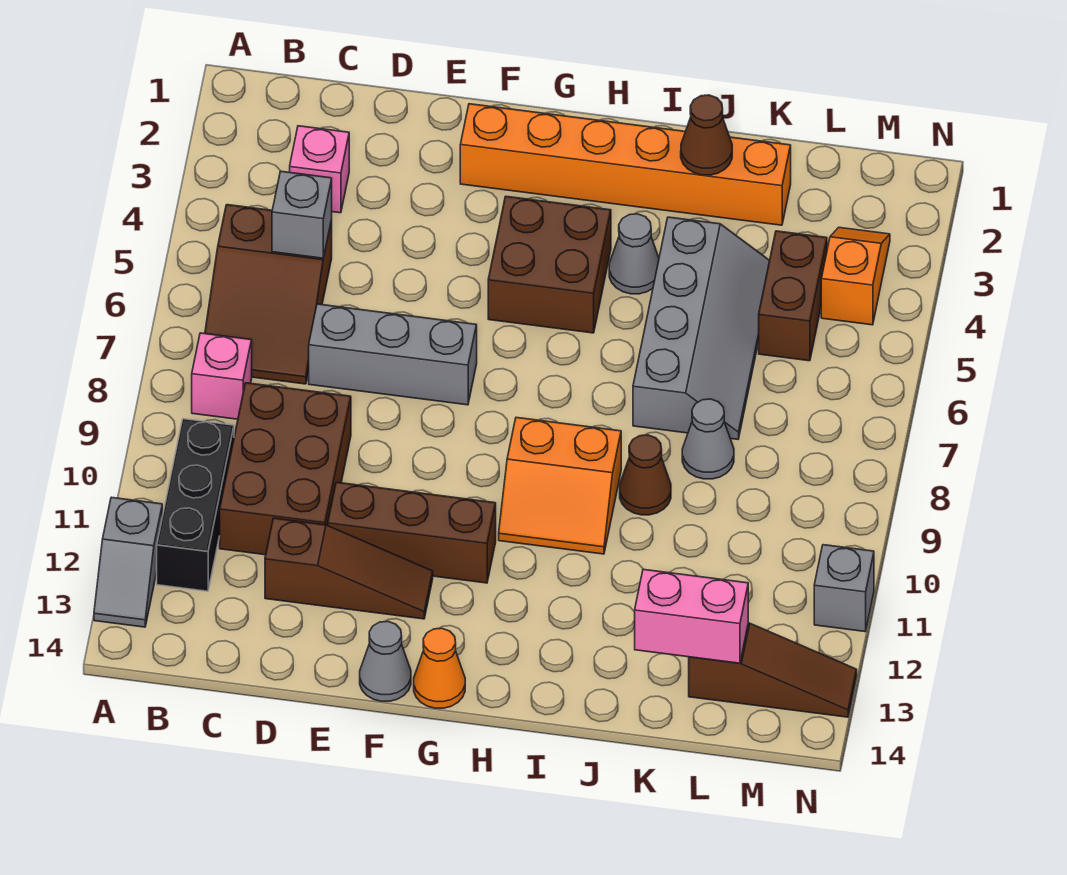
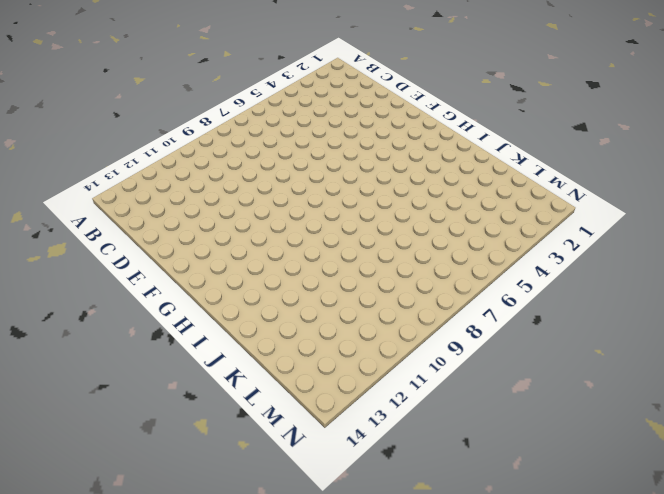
none -> grey slope A12:A13 level 1 top 12
none -> brown slope B5:C7 level 1 top 5
none -> pink brick B8 level 1

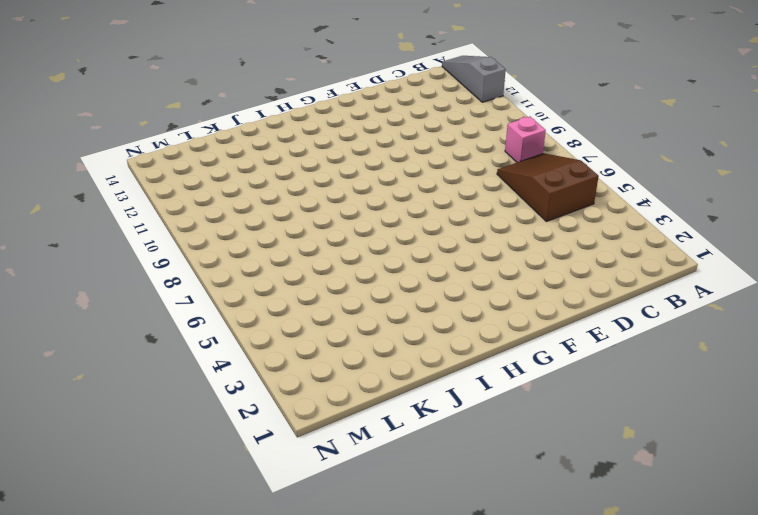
grey slope A12:A14 level 1 top 12 -> grey slope A12:A13 level 1 top 12
none -> black brick B10:B12 level 1
none -> pink brick C3 level 1
none -> brown brick C9:D11 level 1

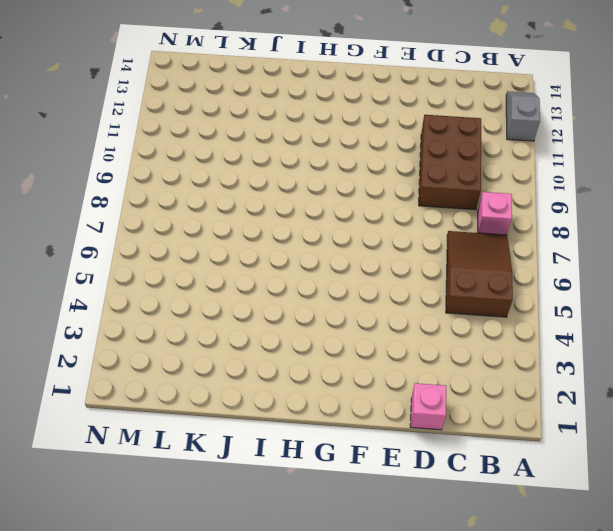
pink brick D1 level 1 -> pink brick C3 level 1
none -> black brick B10:B12 level 1
none -> grey brick D7:F7 level 1
none -> brown slope D12:F12 level 1 top D

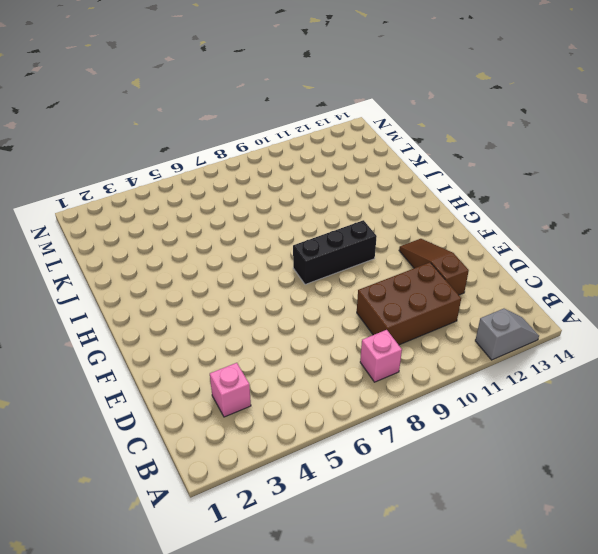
black brick G8:G10 level 1 -> black brick B10:B12 level 1
none -> brown slope B5:C7 level 1 top 5
none -> grey brick D7:F7 level 1
none -> brown brick E11:G11 level 1

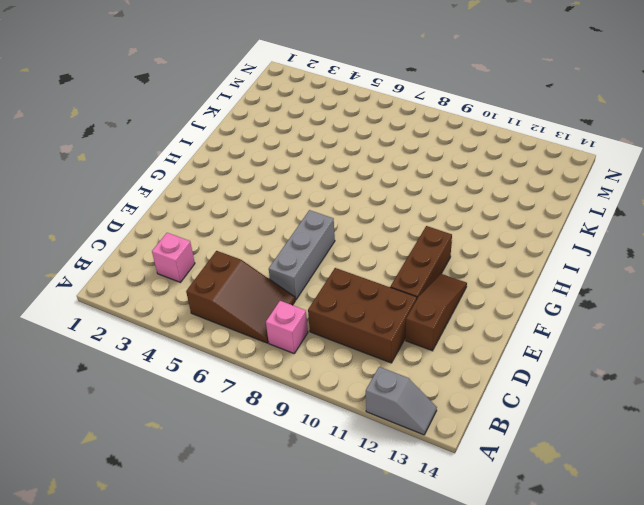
none -> black brick B10:B12 level 1
none -> orange brick F2:K2 level 1
none -> grey cone F14 level 1

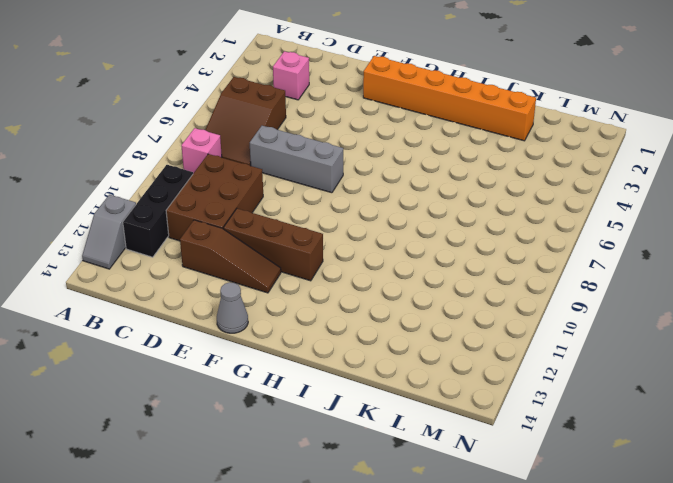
none -> brown brick G4:H5 level 1
none -> orange cone G14 level 1
none -> orange slope H9:I10 level 1 top 9

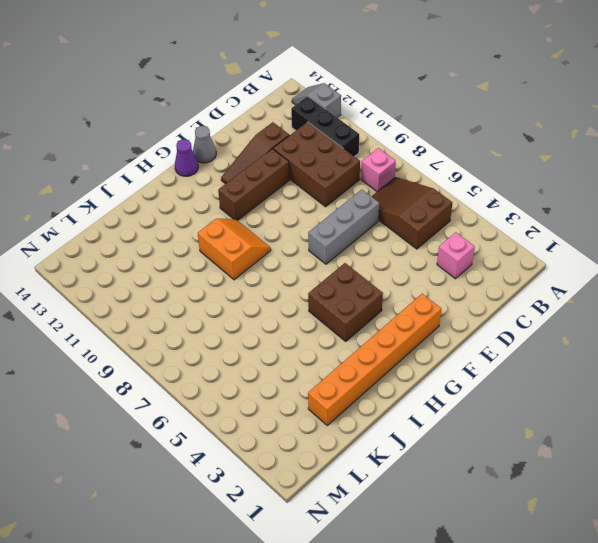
purple cone G14 level 1 -> orange cone G14 level 1
orange slope H9:I10 level 1 top I -> orange slope H9:I10 level 1 top 9
none -> grey cone I4 level 1
none -> grey slope J4:K7 level 1 top J
none -> brown cone J9 level 1

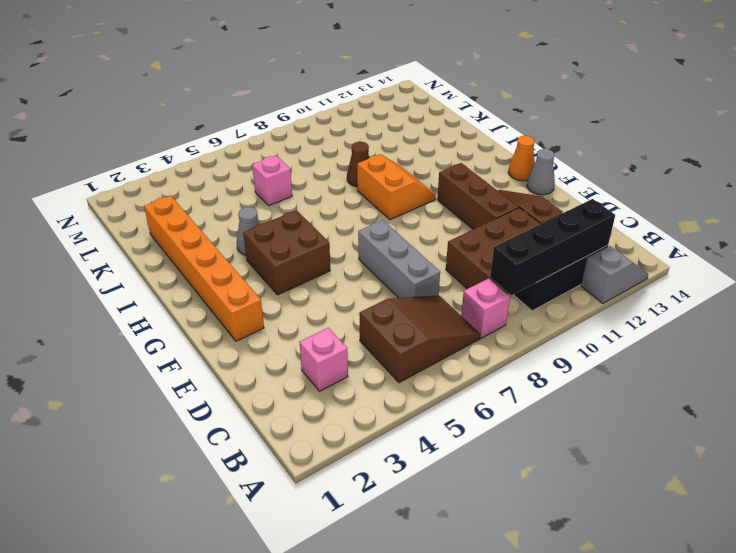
black brick B9:B12 level 2 -> none
pink brick K6 level 1 -> grey slope J4:K7 level 1 top J
none -> grey cone K8 level 1
none -> brown brick L4:L5 level 1
none -> brown slope L13:N13 level 1 top L

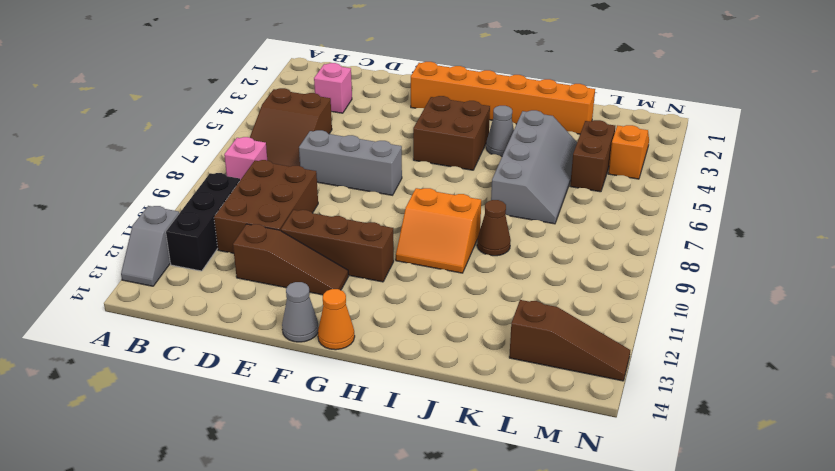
none -> grey cone K8 level 1
none -> grey brick N11 level 1
none -> grey brick C5 level 2

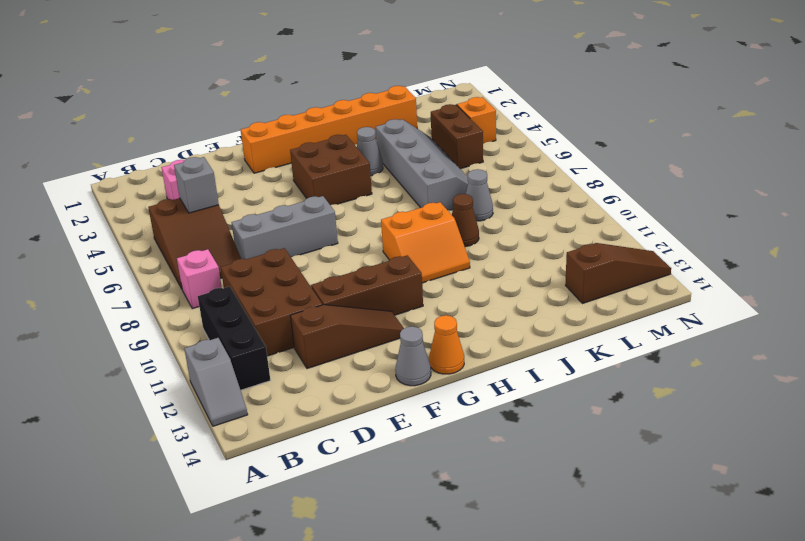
none -> grey brick N11 level 1
none -> brown cone J2 level 2
none -> pink brick K13:L13 level 2

